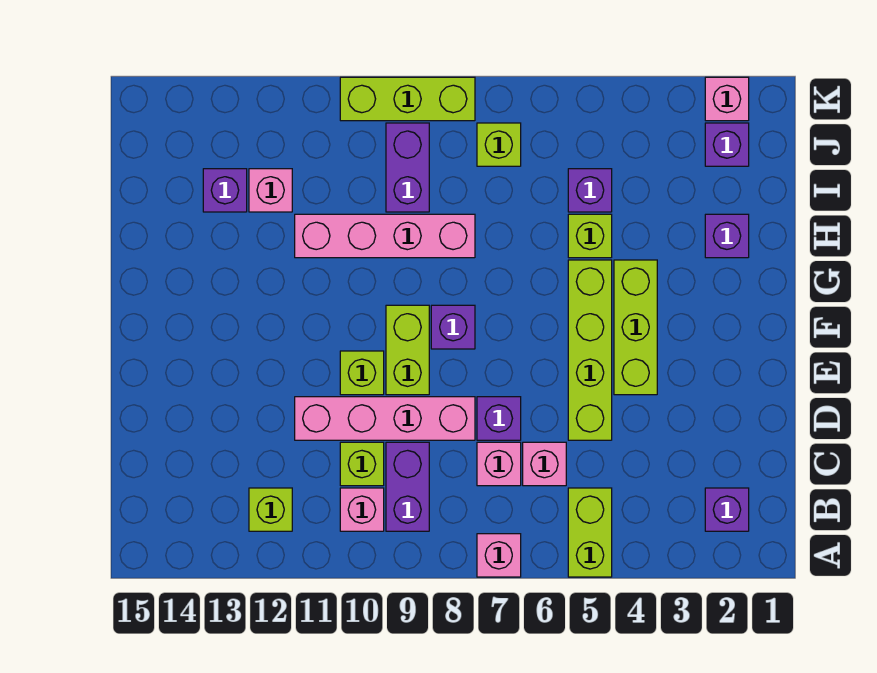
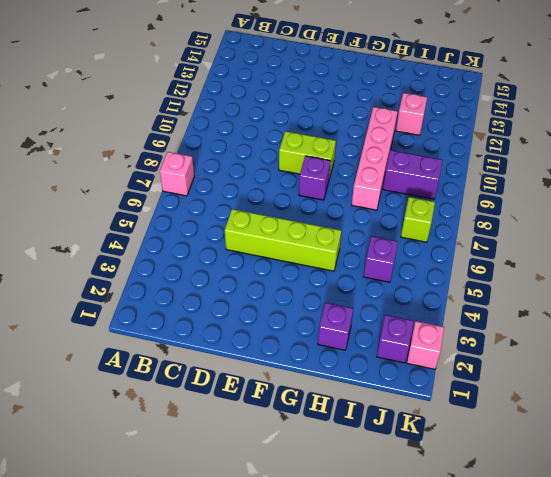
none -> lime brick A5:B5 level 1
none -> purple brick B2 level 1
none -> purple brick B9:C9 level 1

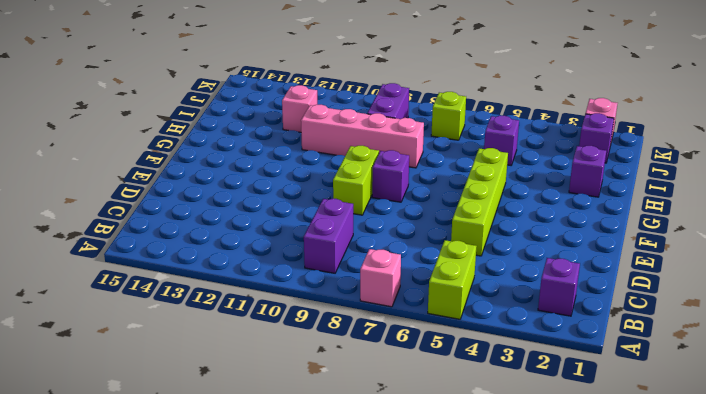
none -> pink brick B10 level 1
none -> lime brick B12 level 1
none -> pink brick C6 level 1

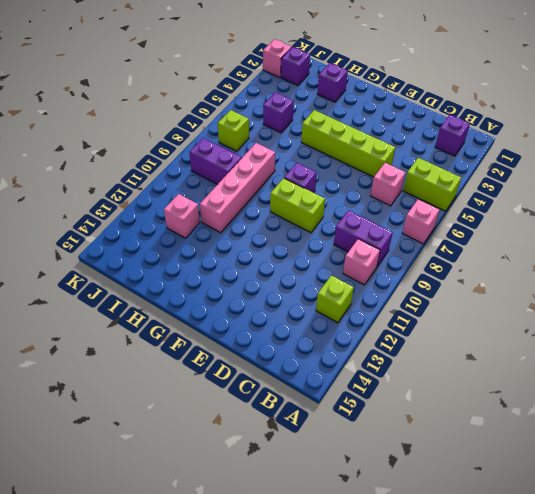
none -> pink brick C7 level 1
none -> lime brick C10 level 1
none -> purple brick D7 level 1

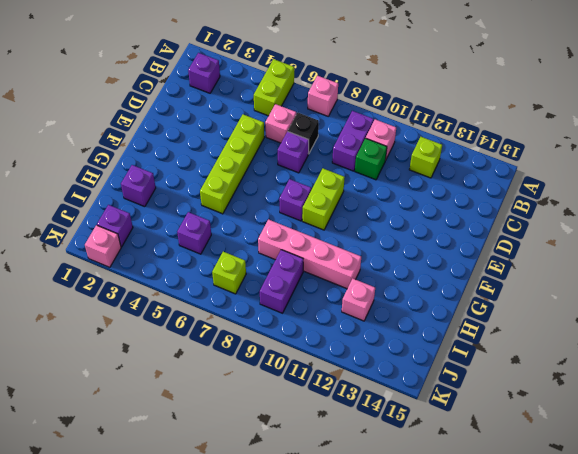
black brick C7 level 1 -> pink brick C7 level 1
green brick C10 level 1 -> lime brick C10 level 1
none -> pink brick D8:D11 level 1
none -> lime brick E4:G4 level 1
none -> lime brick E10 level 1

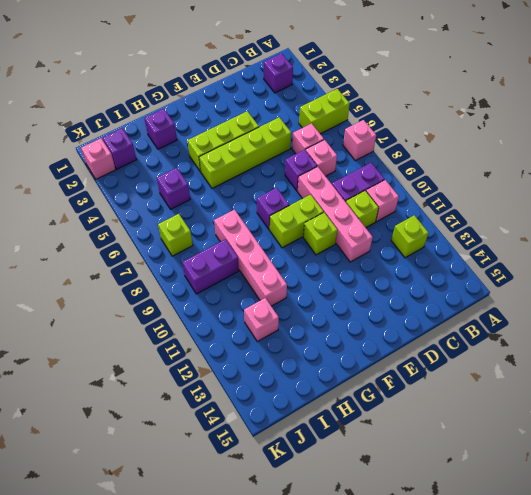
none -> lime brick H5 level 1
none -> purple brick I13 level 1
none -> lime brick K8:K10 level 1

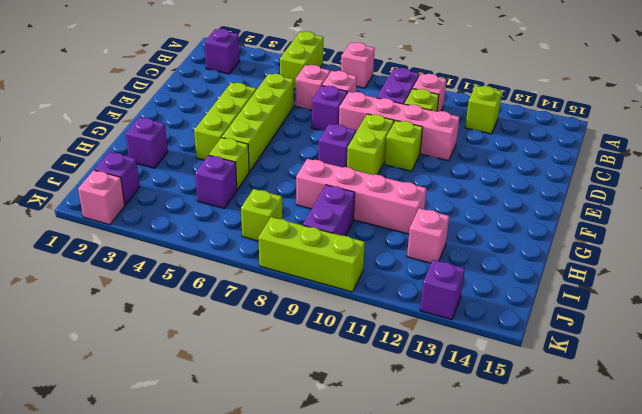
purple brick K13 level 1 -> purple brick I13 level 1

